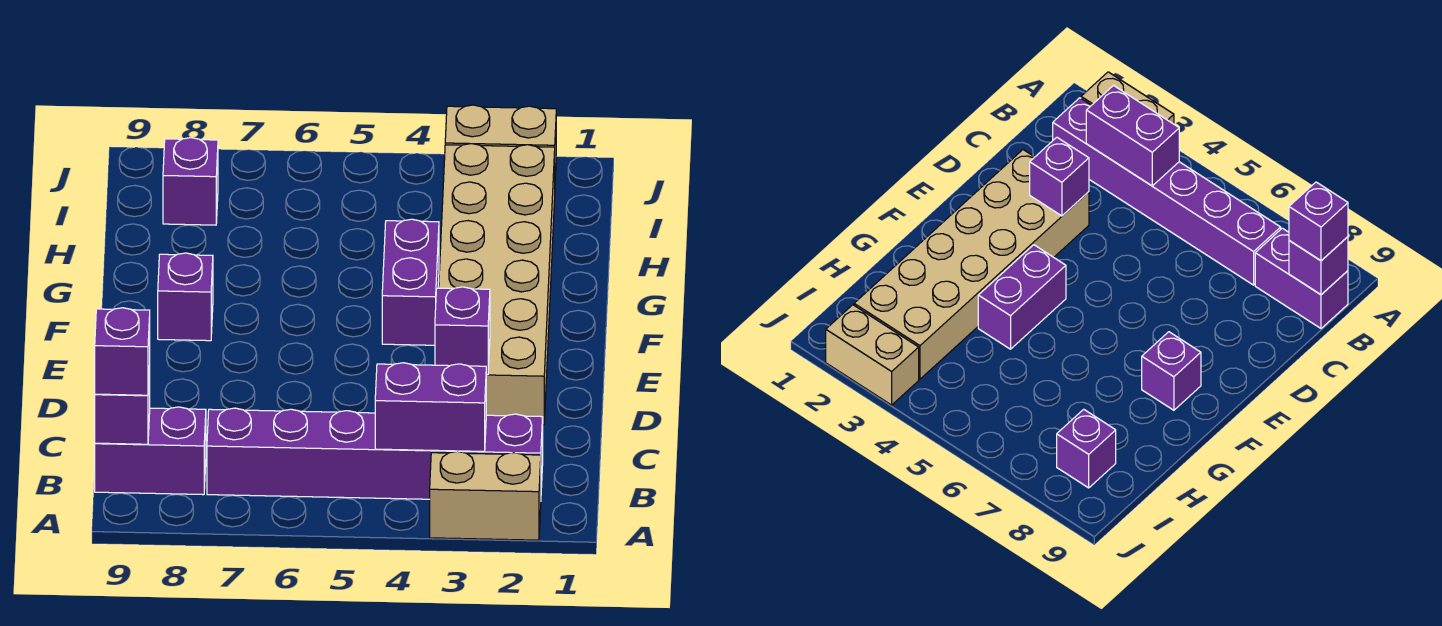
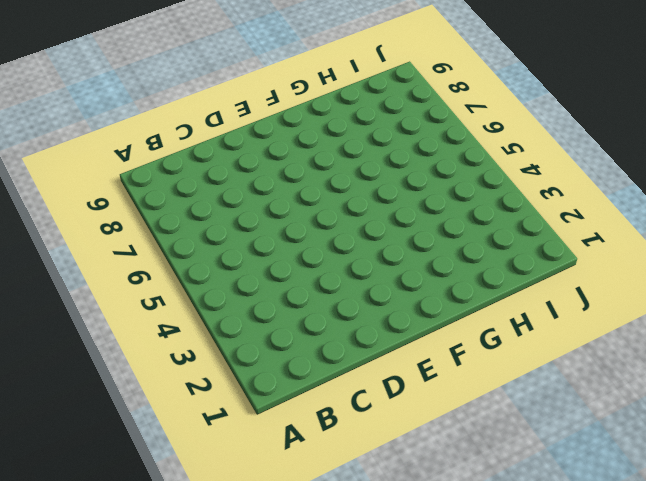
none -> tan brick A2:A3 level 1
none -> purple brick B2:B7 level 1
none -> purple brick B8:B9 level 1

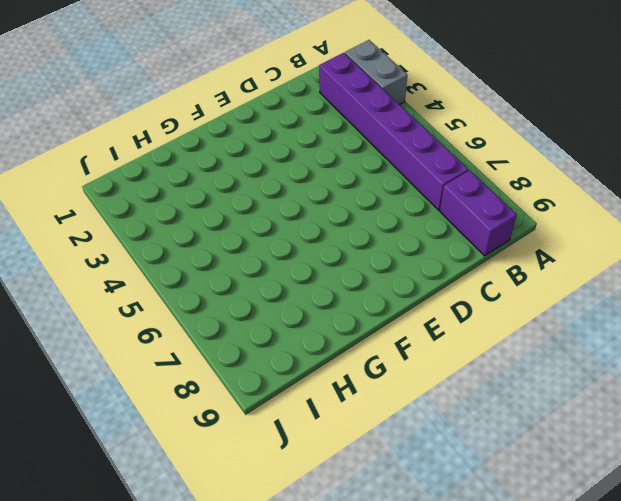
grey brick A2:A3 level 1 -> tan brick A2:A3 level 1
none -> tan brick D2:I3 level 1
none -> purple brick F4:G4 level 1
none -> purple brick F8 level 1

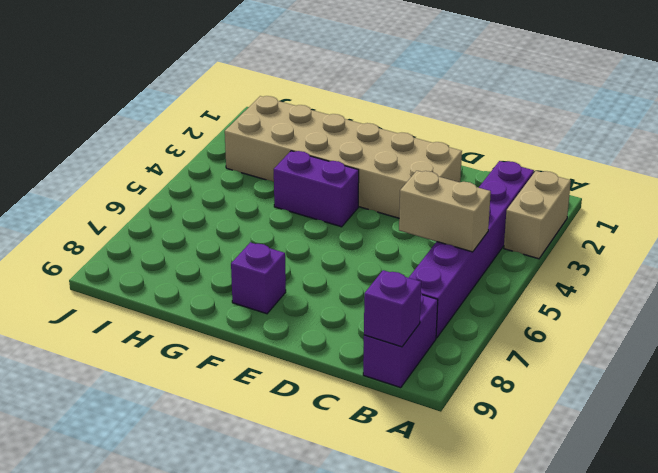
tan brick B5:C5 level 2 -> tan brick J2:J3 level 1
none -> purple brick I8 level 1
none -> purple brick B3:B4 level 2
none -> purple brick D3 level 2

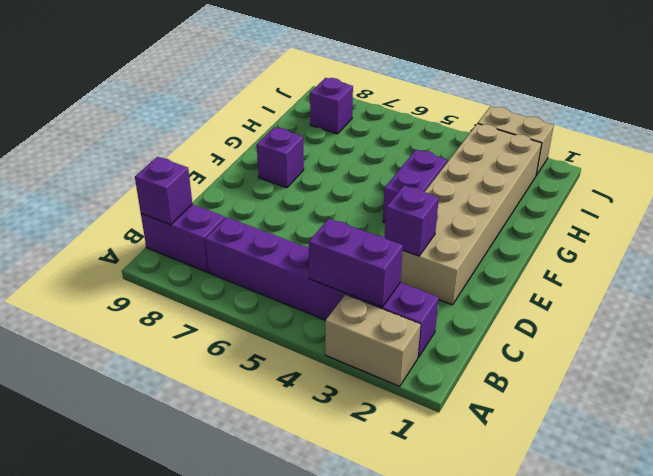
none -> purple brick B9 level 3

